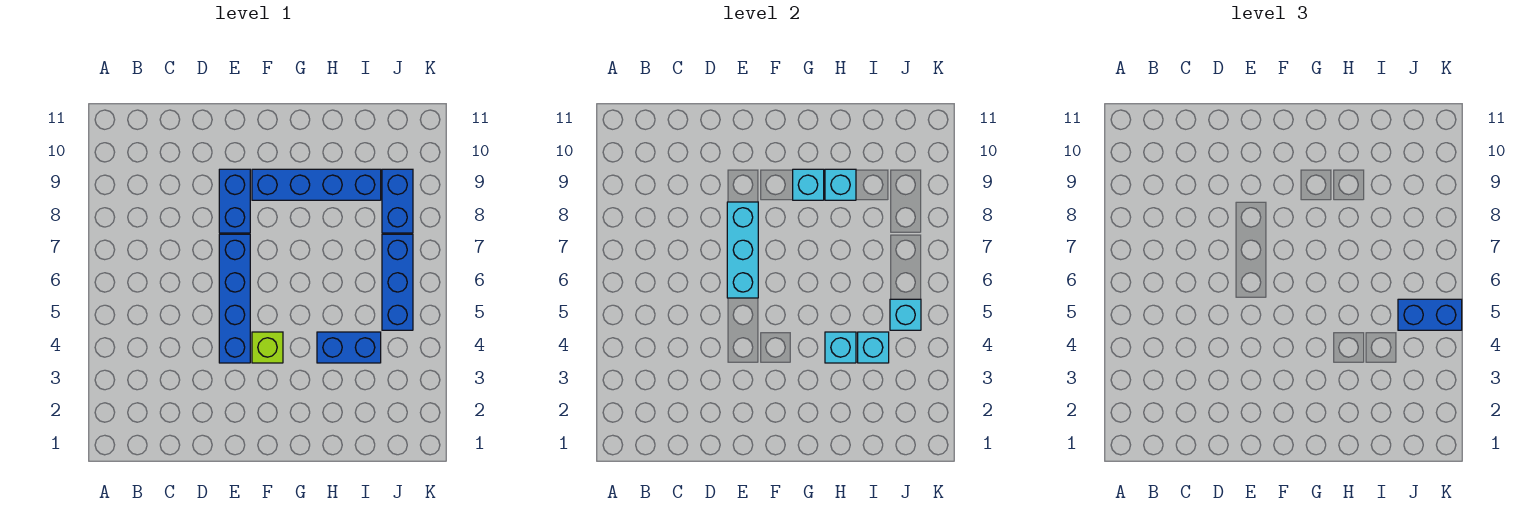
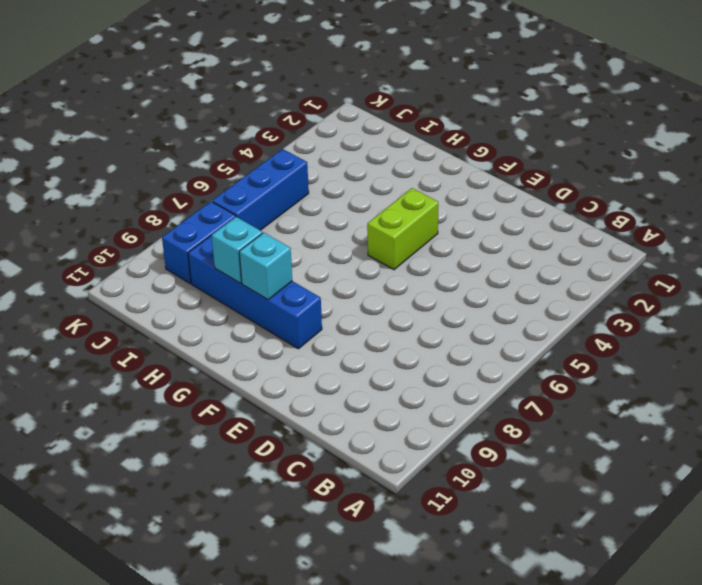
lime brick F4:F5 level 1 -> lime brick F4 level 1
none -> blue brick E4:E7 level 1
none -> blue brick E8:E9 level 1
none -> blue brick H4:I4 level 1

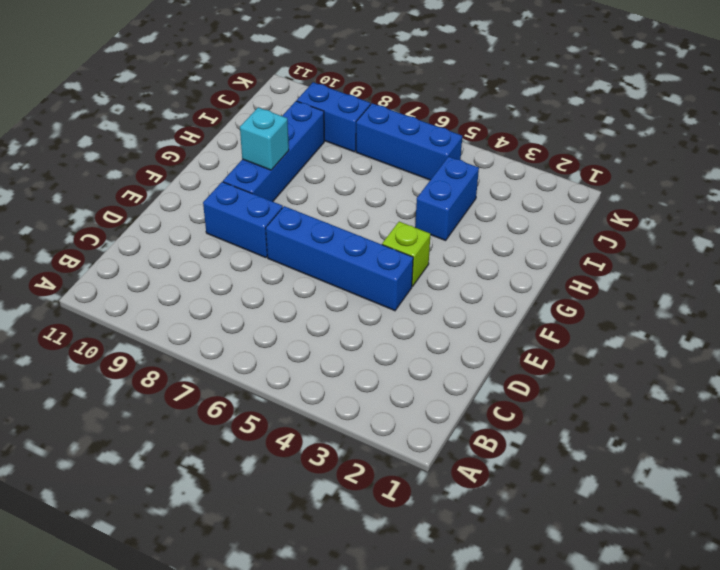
none -> cyan brick E6:E8 level 2
none -> cyan brick H4 level 2
none -> cyan brick H9 level 2

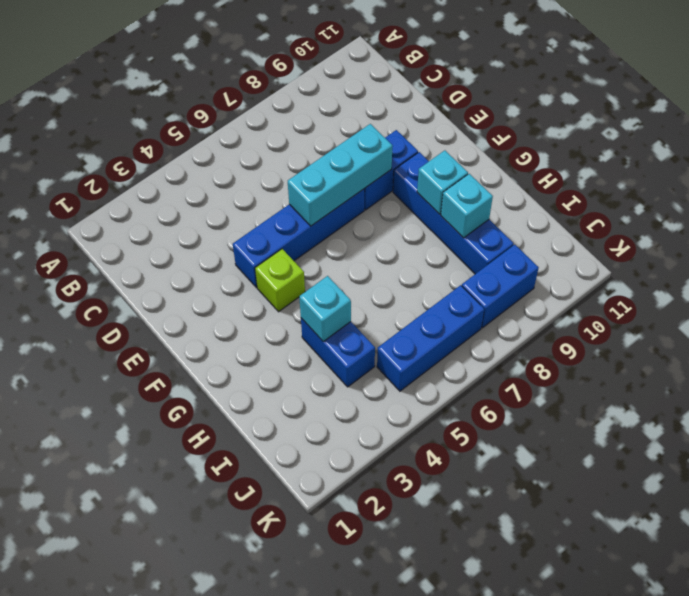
none -> cyan brick I4 level 2
none -> cyan brick J5 level 2
none -> blue brick J5:K5 level 3

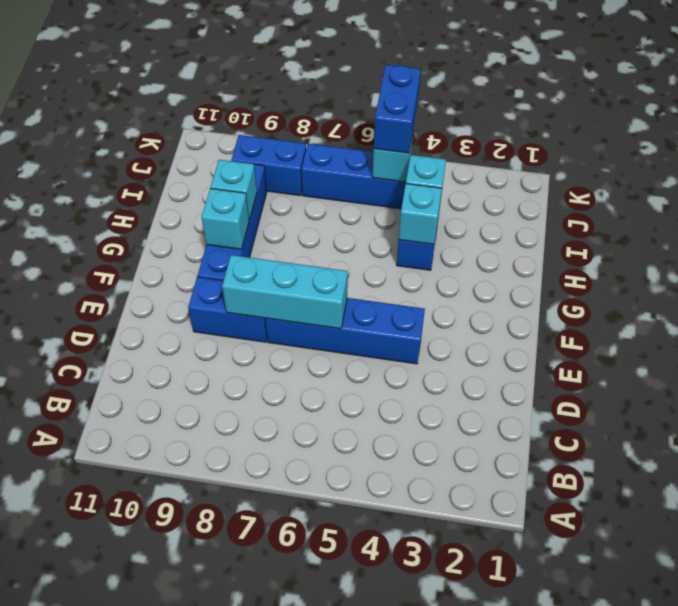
none -> lime brick F4 level 1

